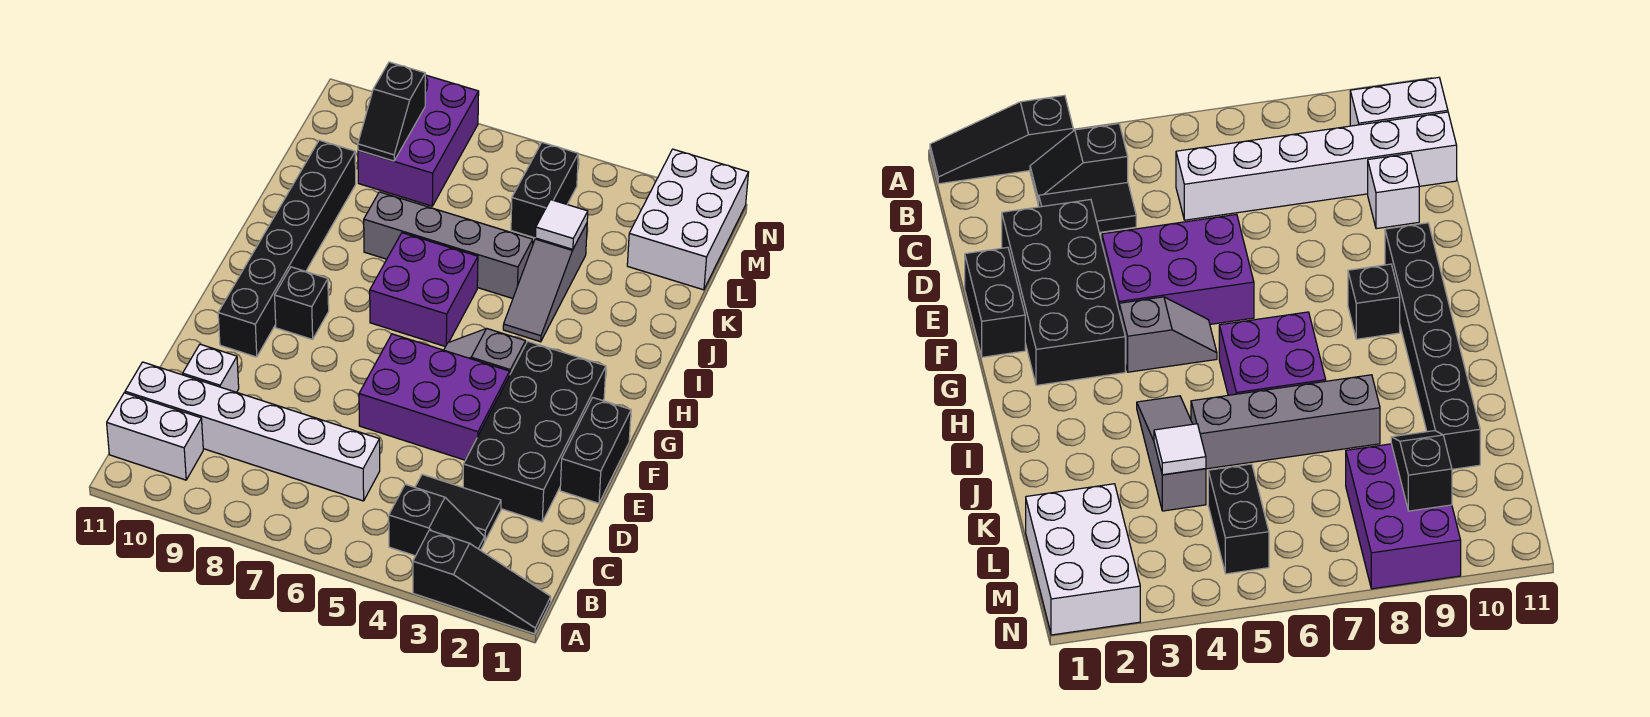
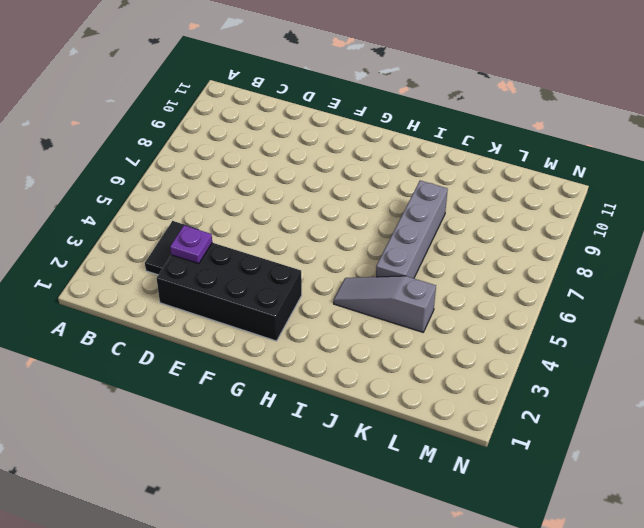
purple plate D3 level 2 -> none
none -> black slope A1:A3 level 1 top 3
none -> black slope B3:B4 level 1 top 4
none -> white brick B10:B11 level 1

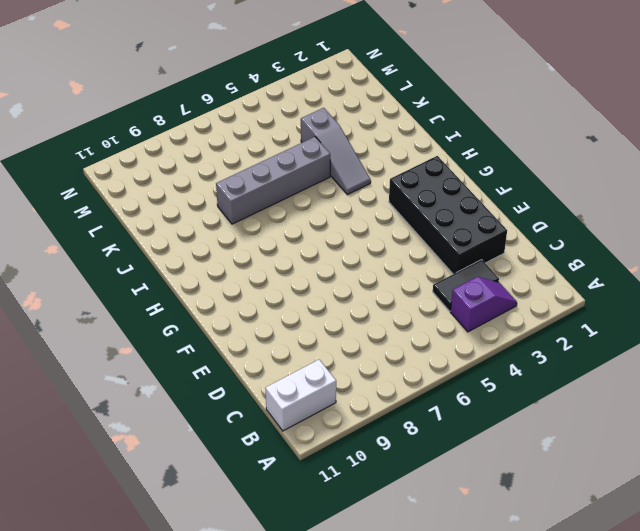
purple slope B3:B4 level 1 top 4 -> black slope B3:B4 level 1 top 4
none -> black slope A1:A3 level 1 top 3
none -> white brick C6:C11 level 1
none -> white brick D10 level 1

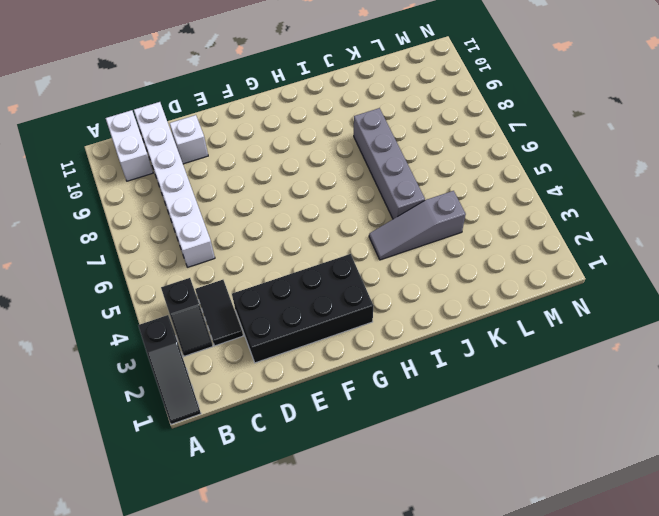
none -> black brick E1:F1 level 1
none -> purple brick E4:F6 level 1
none -> black brick F10:K10 level 1

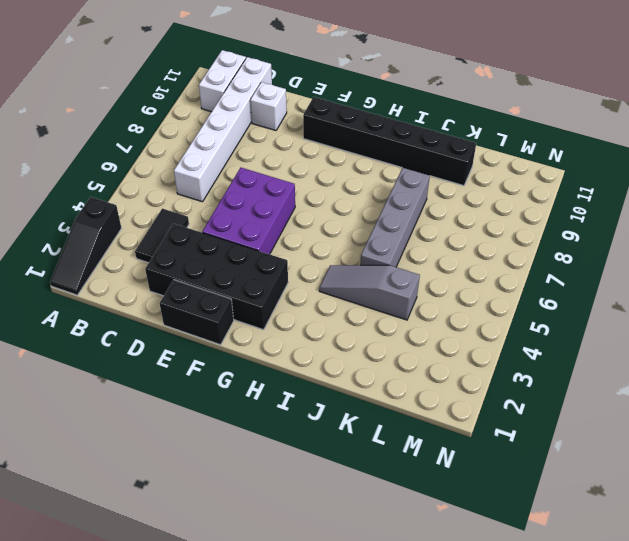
none -> black slope B3:B4 level 1 top 4
none -> grey slope G4:G5 level 1 top 4
none -> black brick G9 level 1

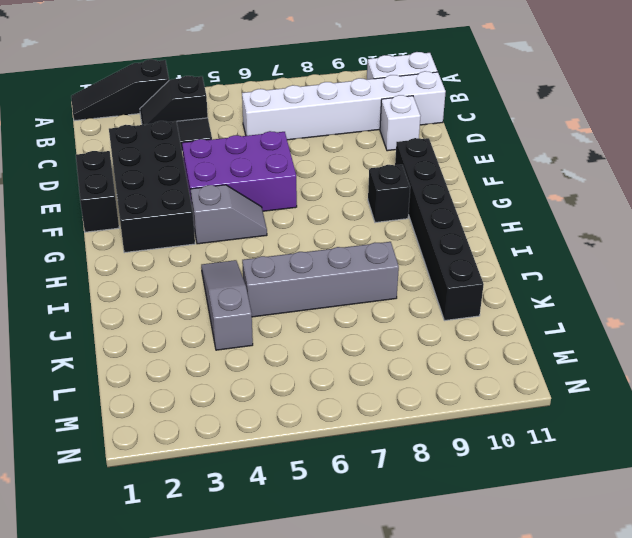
none -> purple brick H6:I7 level 1
none -> white brick L1:N2 level 1
none -> black brick L5:M5 level 1

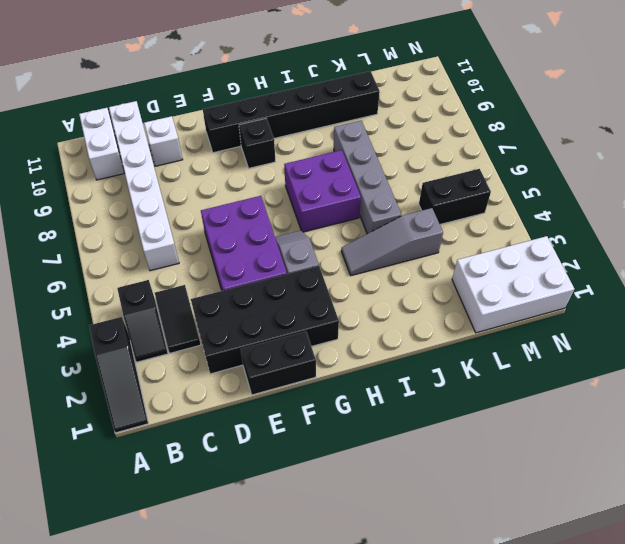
none -> purple brick L8:N9 level 1
none -> white tile K4 level 2
none -> black slope L9:M9 level 2 top M

